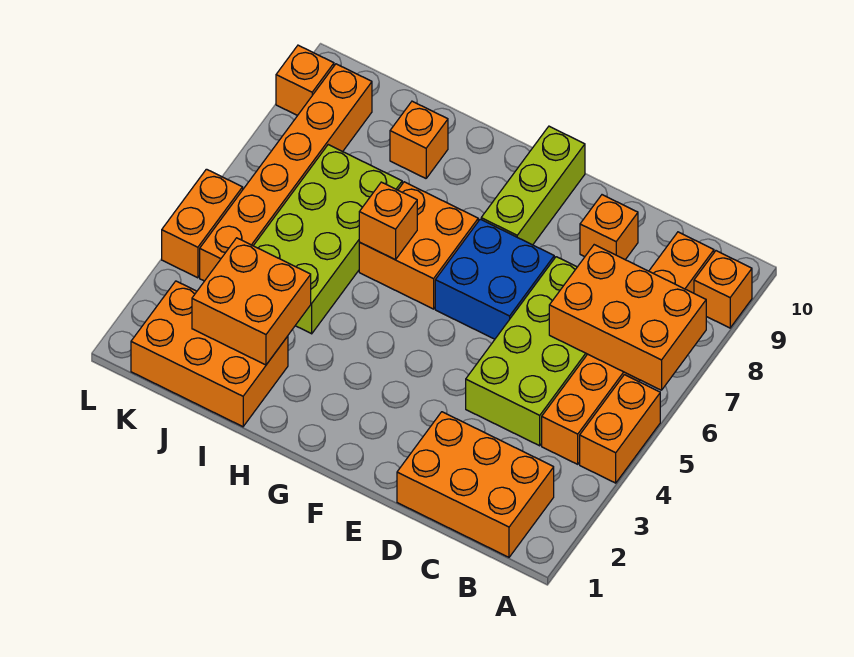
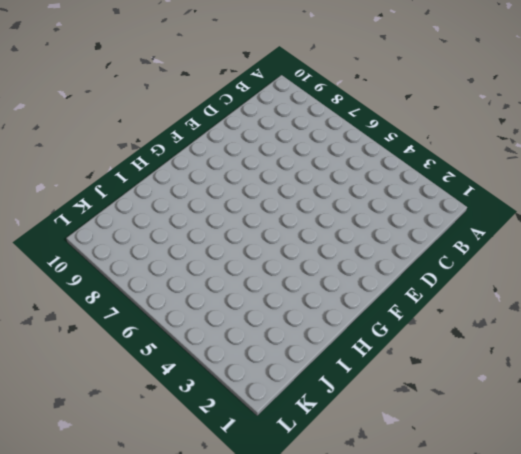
none -> orange brick A4:A5 level 1
none -> orange brick A9 level 1
none -> orange brick B1:D2 level 1

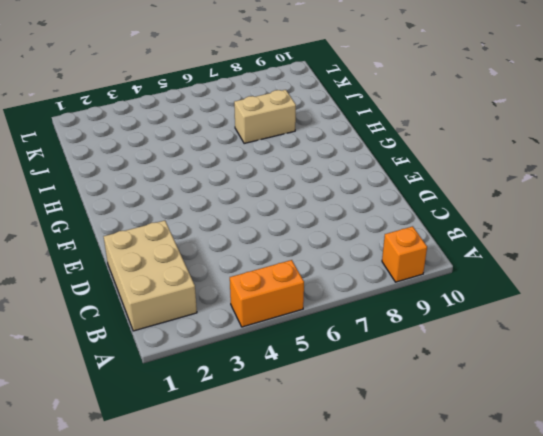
tan brick B1:D2 level 1 -> orange brick B1:D2 level 1
tan brick I7:I8 level 1 -> lime brick I4:J7 level 1
none -> orange brick B4:B9 level 1
none -> lime brick C4:D7 level 1
none -> orange brick D9 level 1

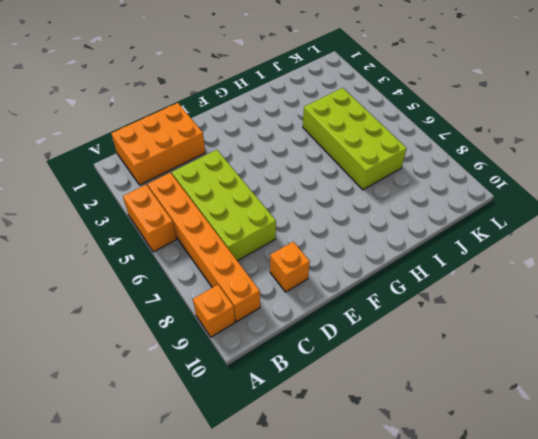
none -> blue brick E6:F7 level 1
none -> lime brick F8:F10 level 1
none -> orange brick G6:H7 level 1

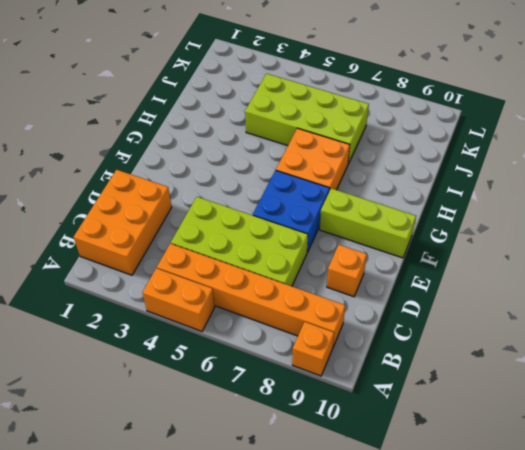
none -> orange brick I1:K2 level 1
none -> orange brick I9 level 1
none -> orange brick K4:K9 level 1

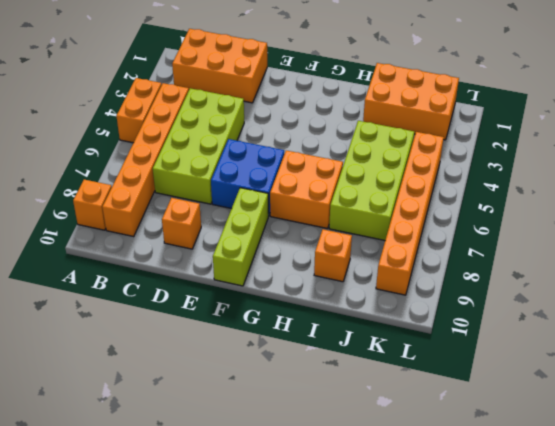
none -> orange brick L4:L5 level 1
none -> orange brick L9 level 1
none -> orange brick A6:C7 level 2

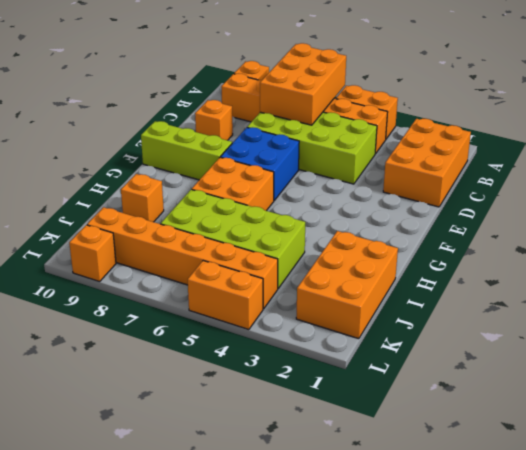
none -> orange brick H6 level 2
none -> orange brick I2:J3 level 2

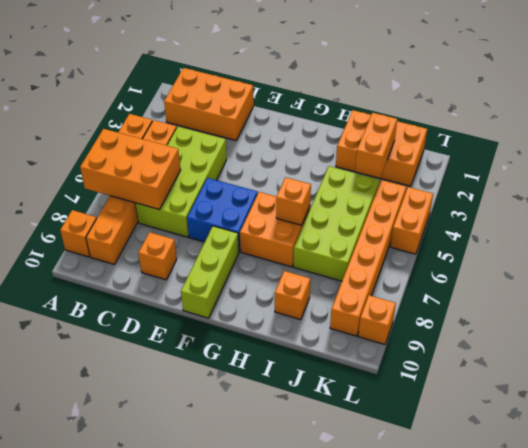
orange brick J2:J3 level 2 -> orange brick I2:J3 level 2

